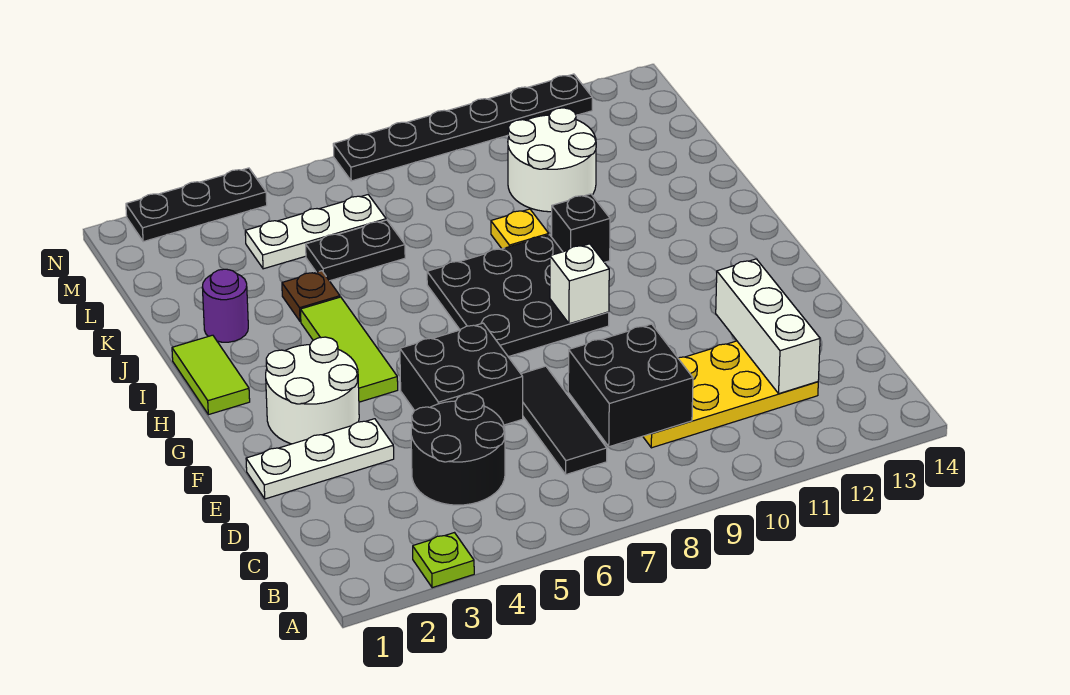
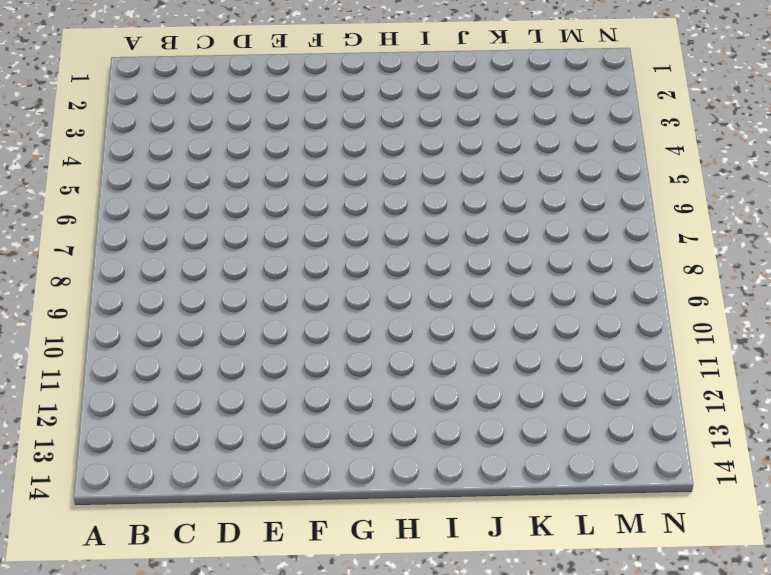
none -> lime plate A3 level 1
none -> black round brick C4:D5 level 1
none -> black tile C7:E7 level 1

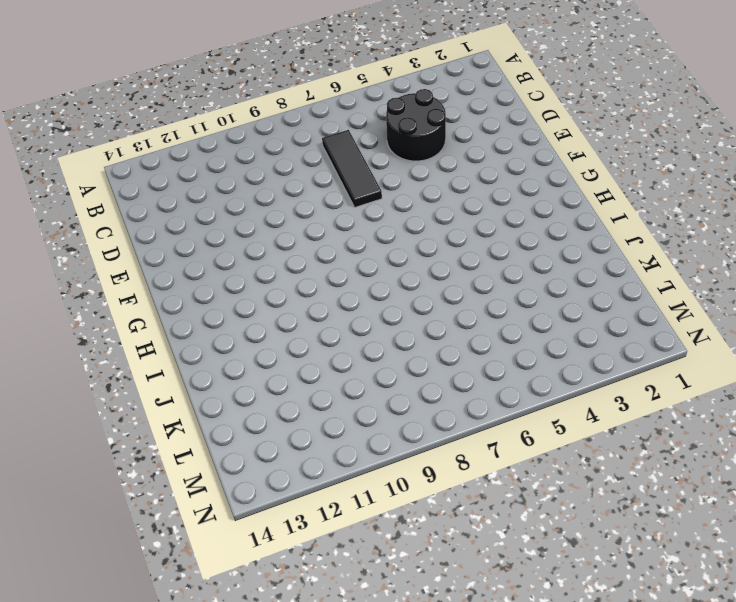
none -> lime plate A3 level 1
none -> yellow plate C9:D12 level 1
none -> white plate E1:E3 level 1

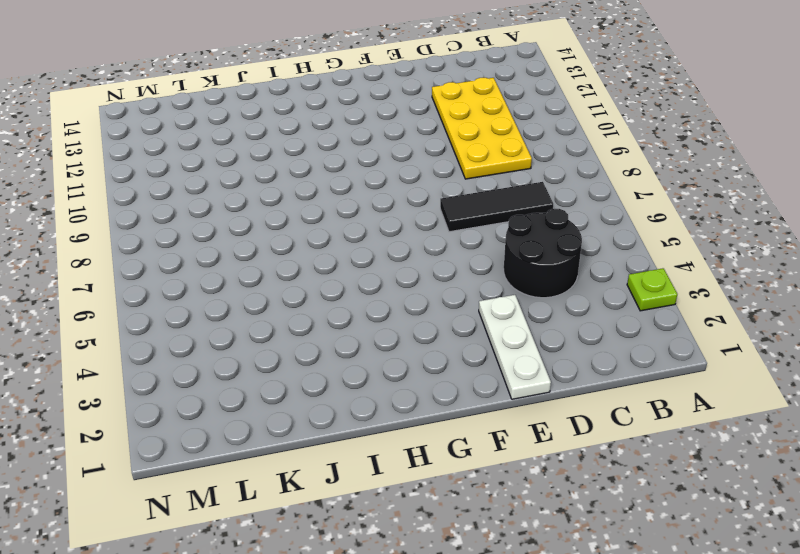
none -> black brick E5:F6 level 1
none -> white round brick F2:G3 level 1
none -> lime tile G4:I4 level 1

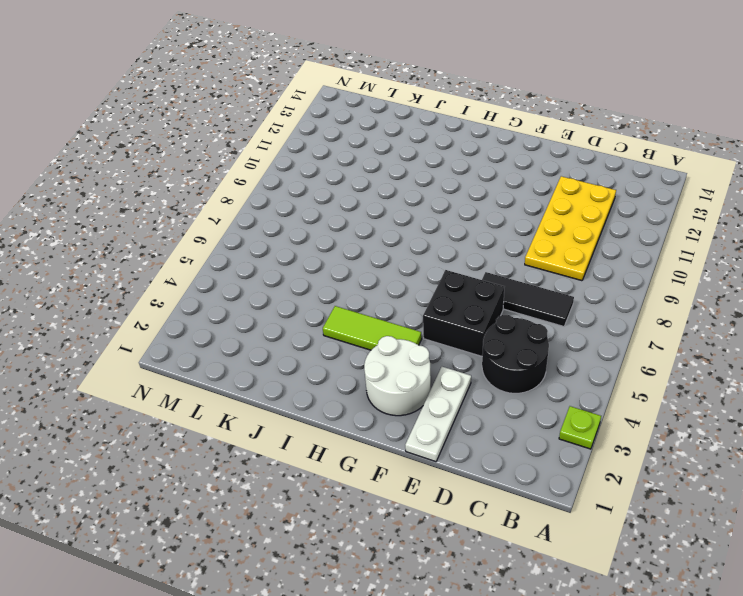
none -> black plate G7:I9 level 1
none -> lime tile H1:I1 level 1
none -> black brick I10 level 1

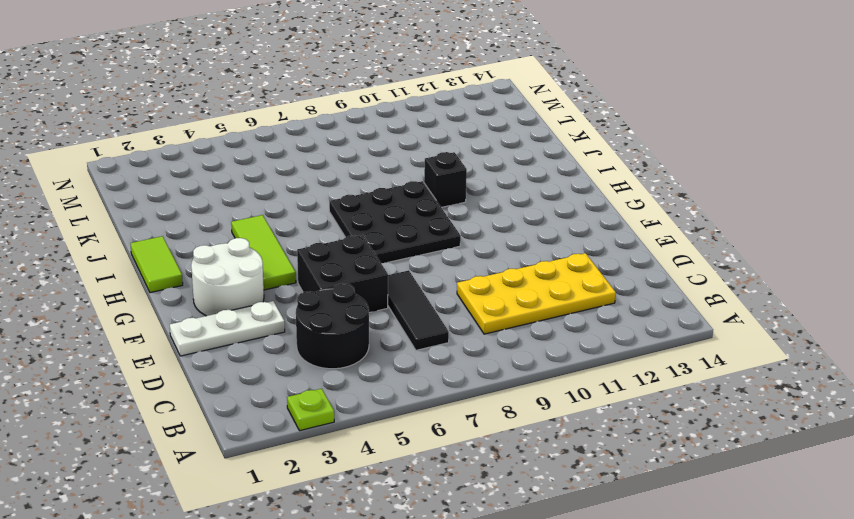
none -> purple round brick J2 level 1
none -> brown plate J4 level 1
none -> yellow plate J9 level 1

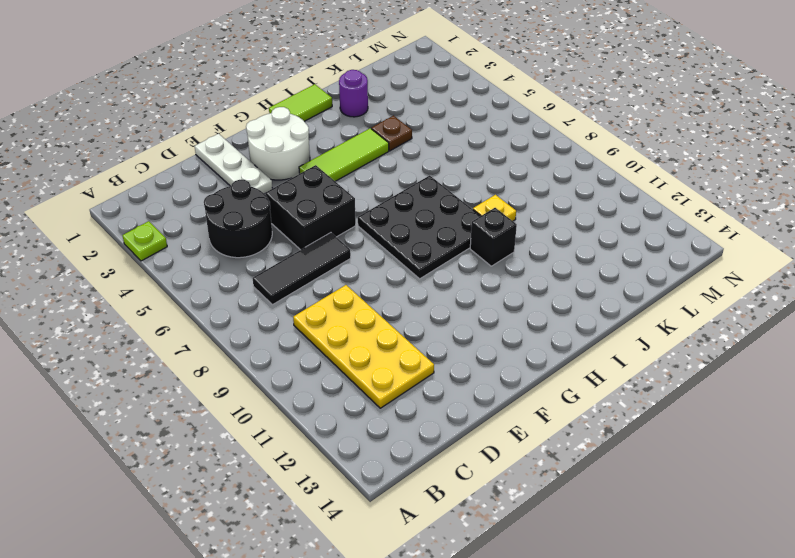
none -> black plate K5:K6 level 1
none -> white round brick K10:L11 level 1
none -> white plate L4:L6 level 1

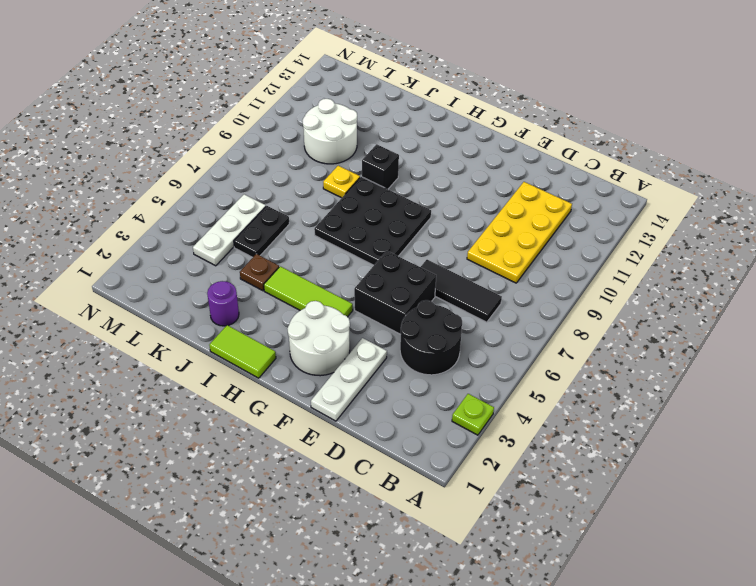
none -> black plate N2:N4 level 1
none -> black plate N7:N12 level 1
none -> black brick C8:D9 level 2

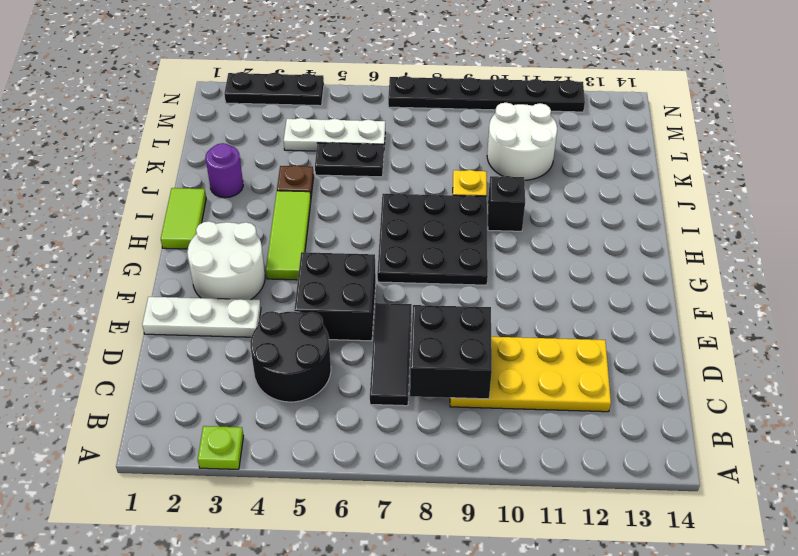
none -> white brick C12:E12 level 2
none -> white brick G9 level 2

